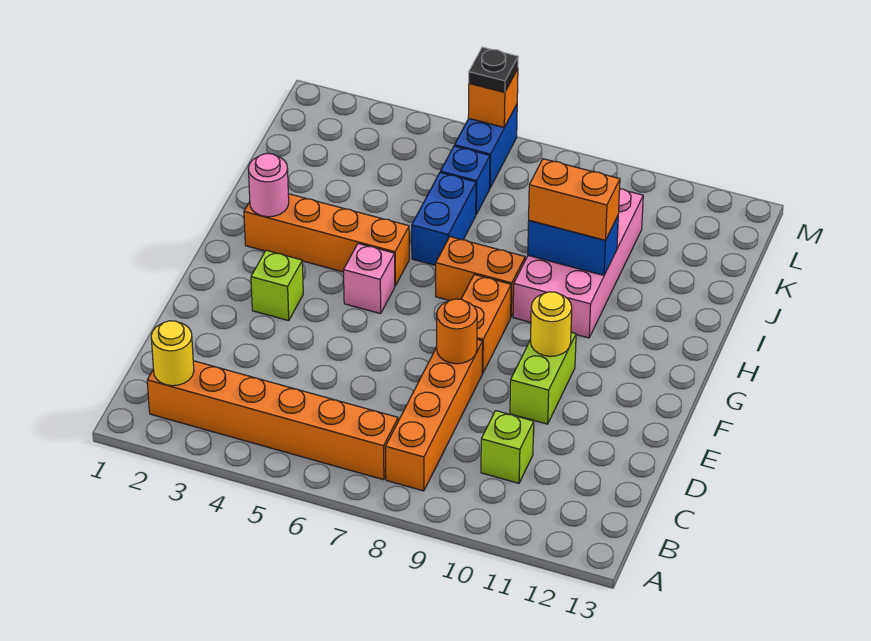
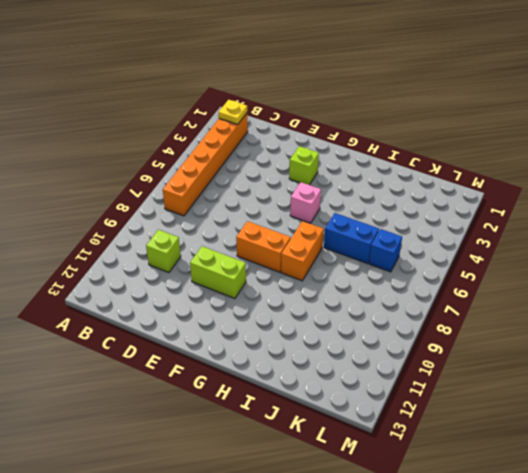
yellow plate B2 level 2 -> yellow round brick B2 level 2
none -> orange brick B8:E8 level 1
none -> orange brick H2:H5 level 1
none -> pink brick H9:K10 level 1

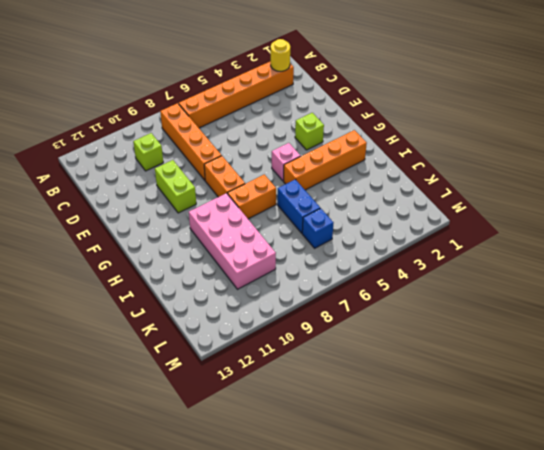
none -> blue brick L6:M6 level 1
none -> orange round brick E8 level 2
none -> yellow round brick F10 level 2

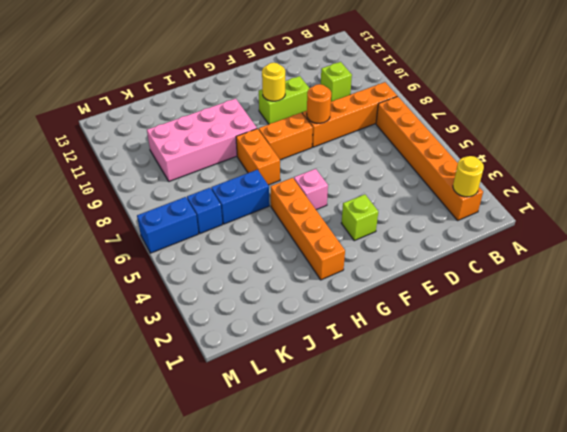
none -> pink round brick H2 level 2
none -> blue brick I9:I10 level 2
none -> orange brick M6 level 2

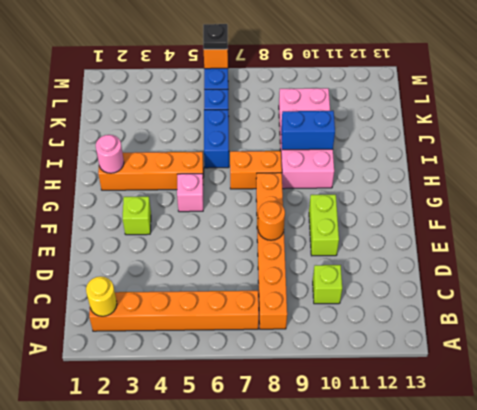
none -> yellow round brick F10 level 2
none -> orange brick I9:I10 level 3

